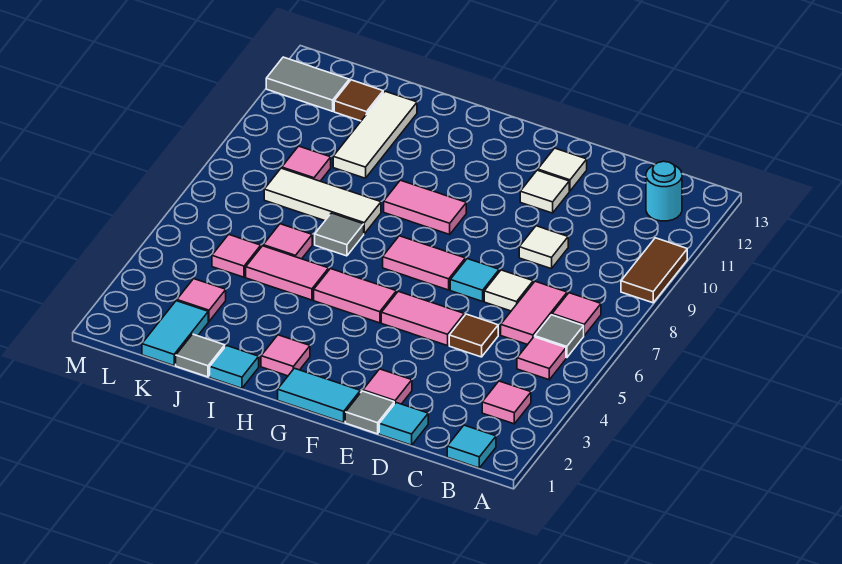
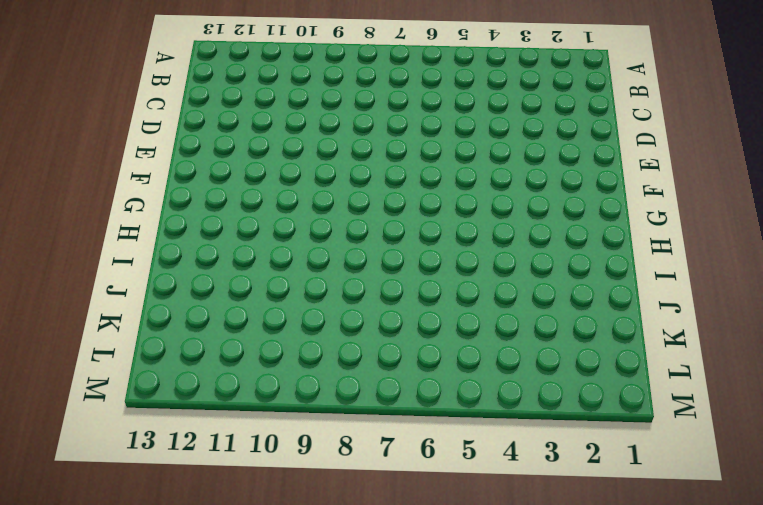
none -> brown tile A9:A10 level 1
none -> cyan tile B1 level 1
none -> pink tile B3 level 1
none -> pink tile B5 level 1

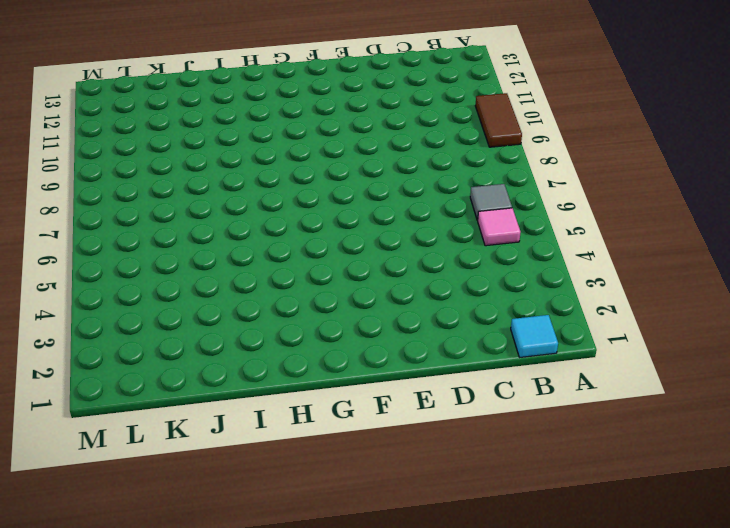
none -> pink tile B3 level 1
none -> pink tile B7 level 1
none -> cyan round brick B12 level 1
none -> pink tile C6:C7 level 1

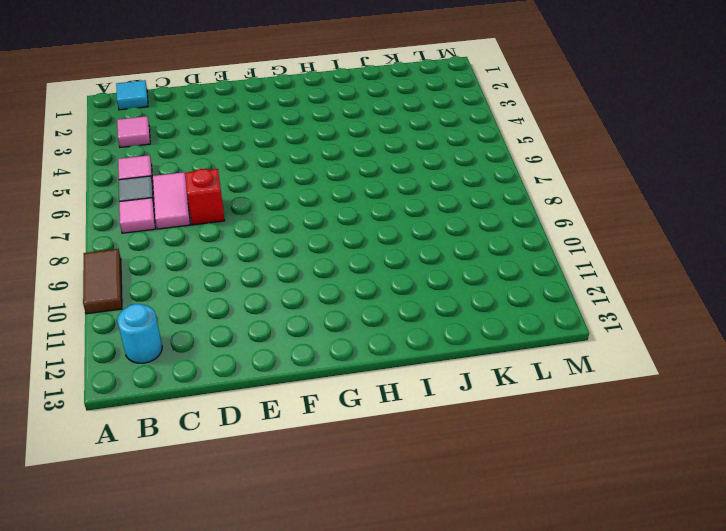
red brick D7 level 1 -> white tile D7 level 1
none -> cyan tile D1 level 1
none -> brown tile D5 level 1
none -> white tile D9 level 1
none -> grey tile E1 level 1

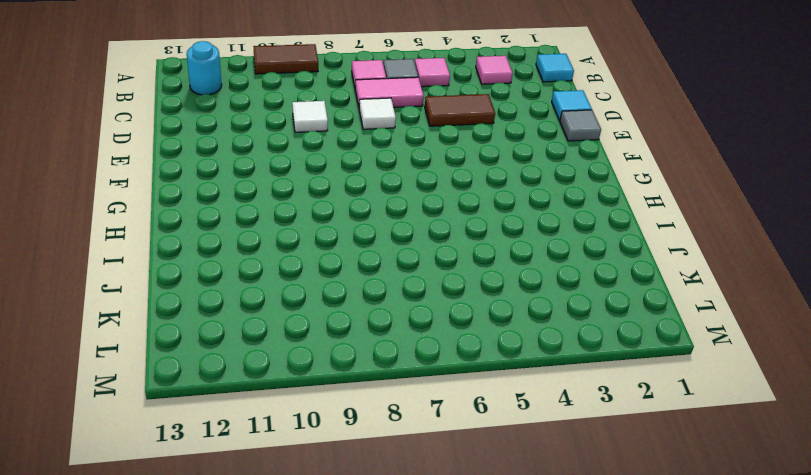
brown tile D4:D5 level 1 -> brown tile D5 level 1
none -> pink tile E2 level 1
none -> pink tile E5:F5 level 1
none -> cyan tile E7 level 1
none -> white tile E11 level 1

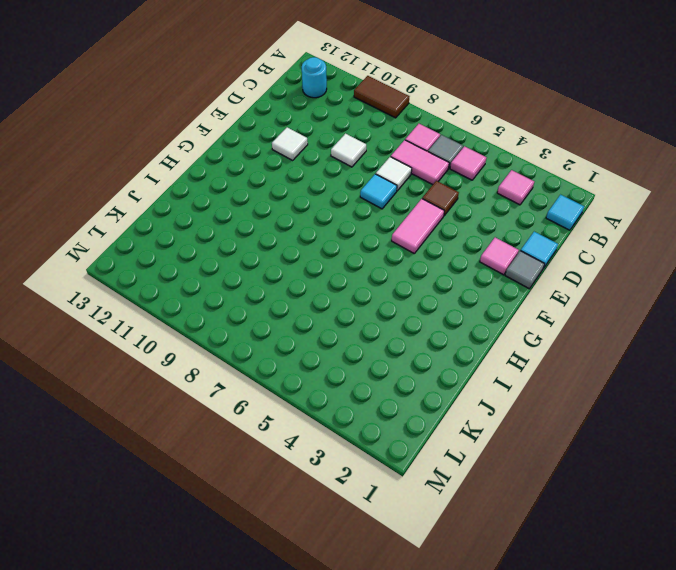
none -> white tile E12 level 1
none -> cyan tile F1:G1 level 1
none -> pink tile F7:G7 level 1
none -> pink tile G5:H5 level 1

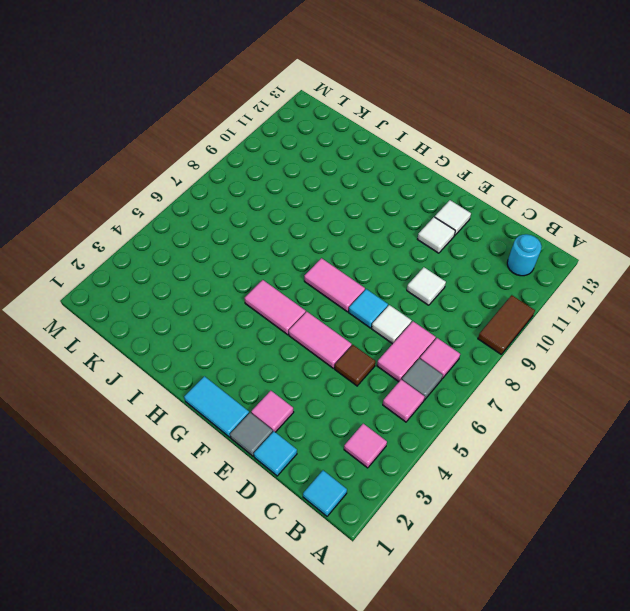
none -> pink tile G9:H9 level 1
none -> pink tile H2 level 1
none -> cyan tile I1 level 1
none -> pink tile I5:J5 level 1

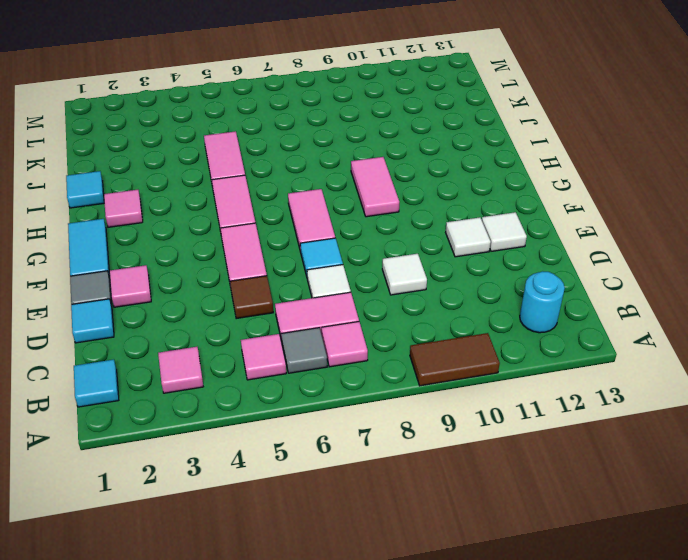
none -> grey tile I7 level 1
none -> white tile I8:K8 level 1
none -> grey tile J1 level 1
none -> pink tile J6 level 1

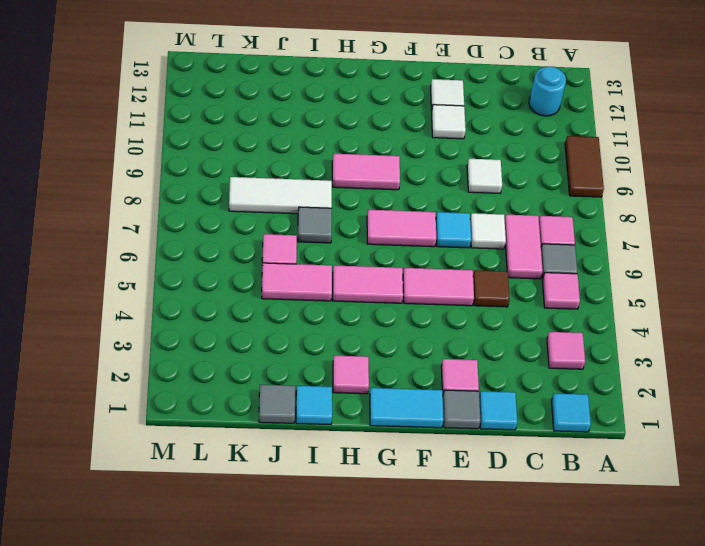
none -> white tile J10:J12 level 1
none -> cyan tile K1:K2 level 1
none -> pink tile K3 level 1
none -> pink tile K5 level 1

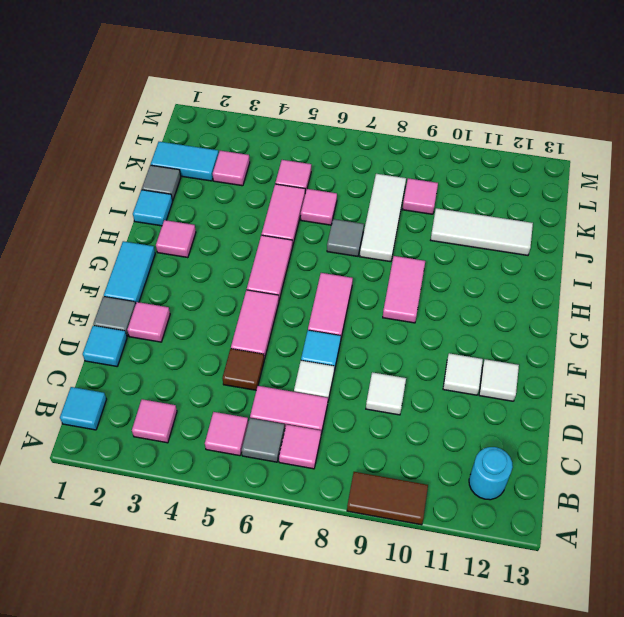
none -> brown tile K12 level 1
none -> grey tile L12:M12 level 1

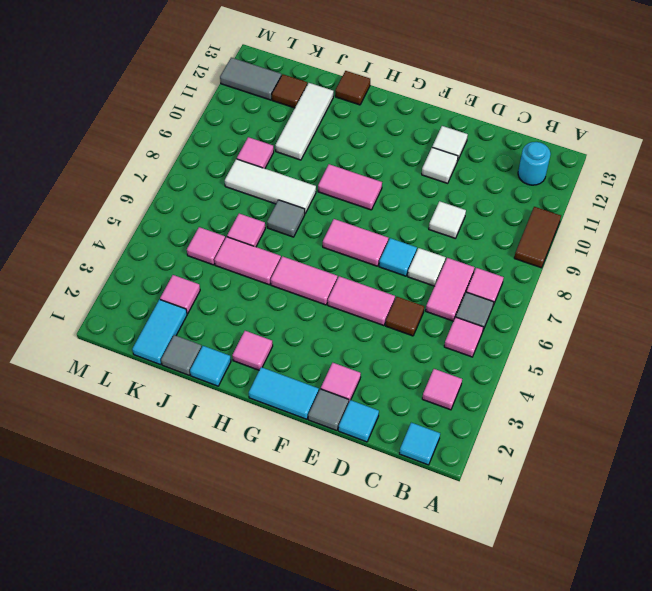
brown tile I13 level 1 -> none

